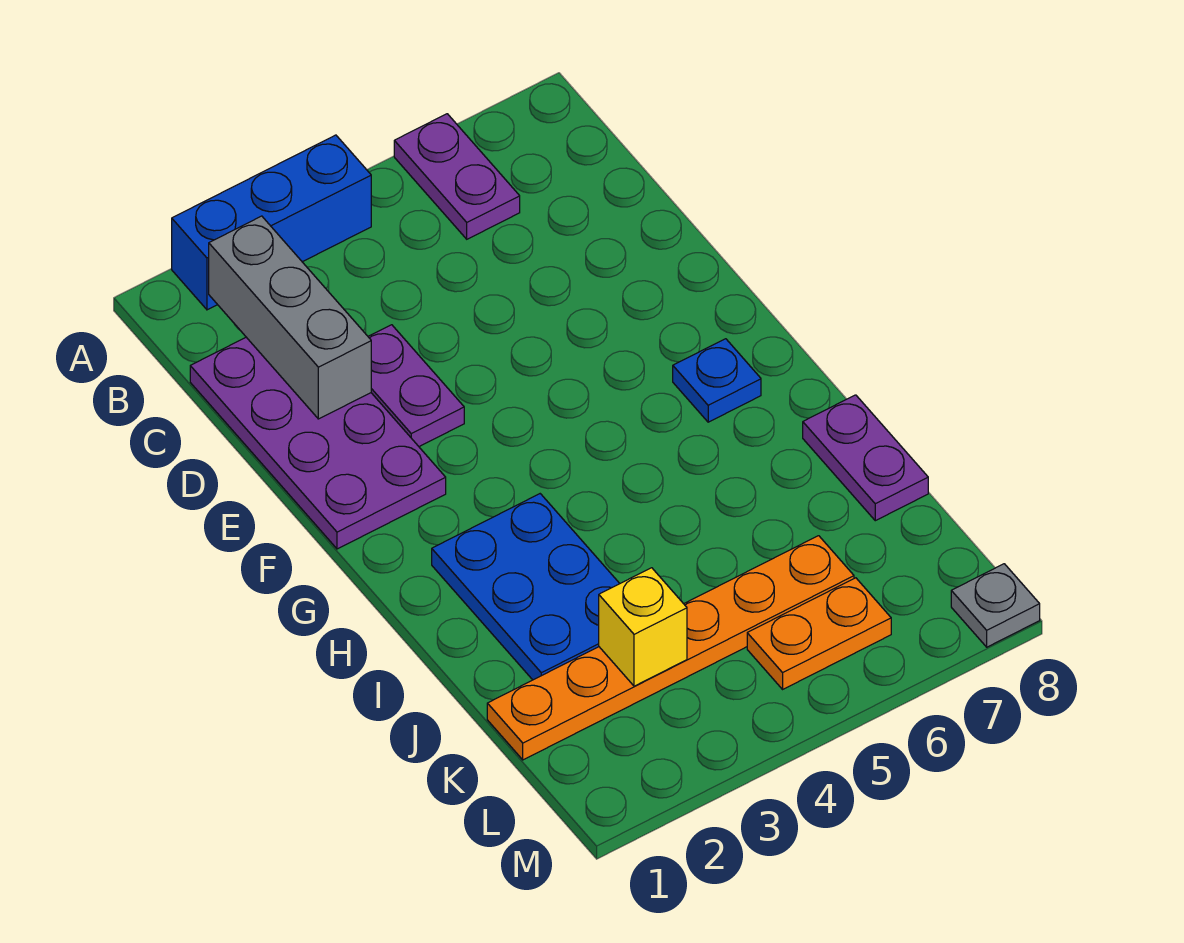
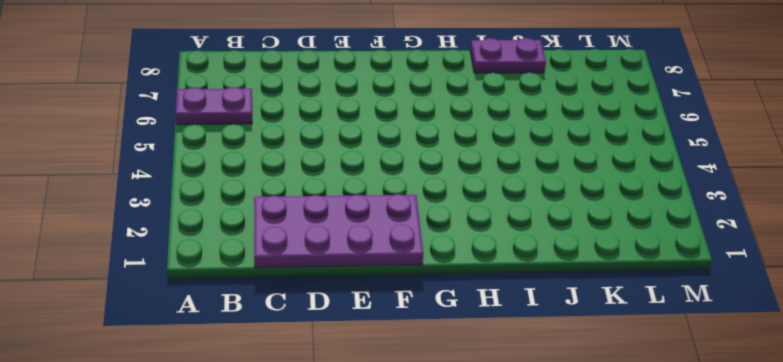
none -> blue brick A2:A4 level 1
none -> purple plate D3:E3 level 1
none -> blue plate G7 level 1

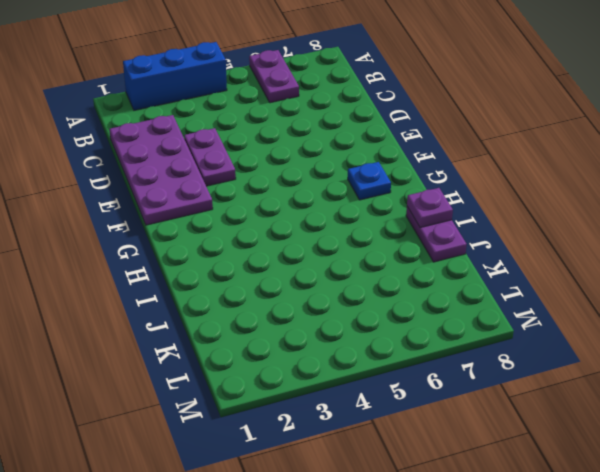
purple plate I8 level 2 -> none
none -> blue plate H2:J3 level 1
none -> orange plate K1:K6 level 1
none -> orange plate L5:L6 level 1

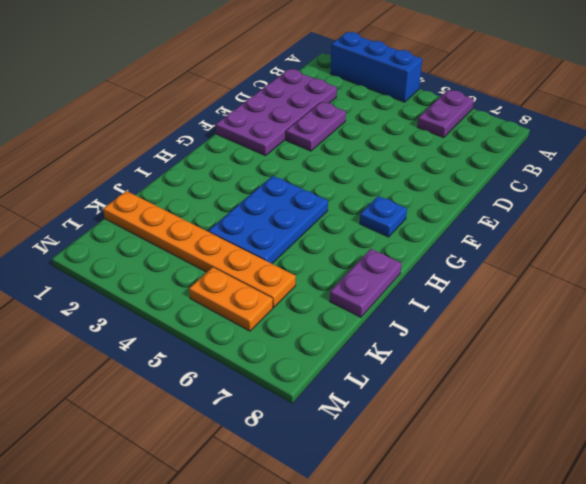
blue plate H4:J5 level 1 -> blue plate H2:J3 level 1
none -> grey plate M8 level 1
none -> grey brick B2:D2 level 2
none -> yellow brick K3 level 2

